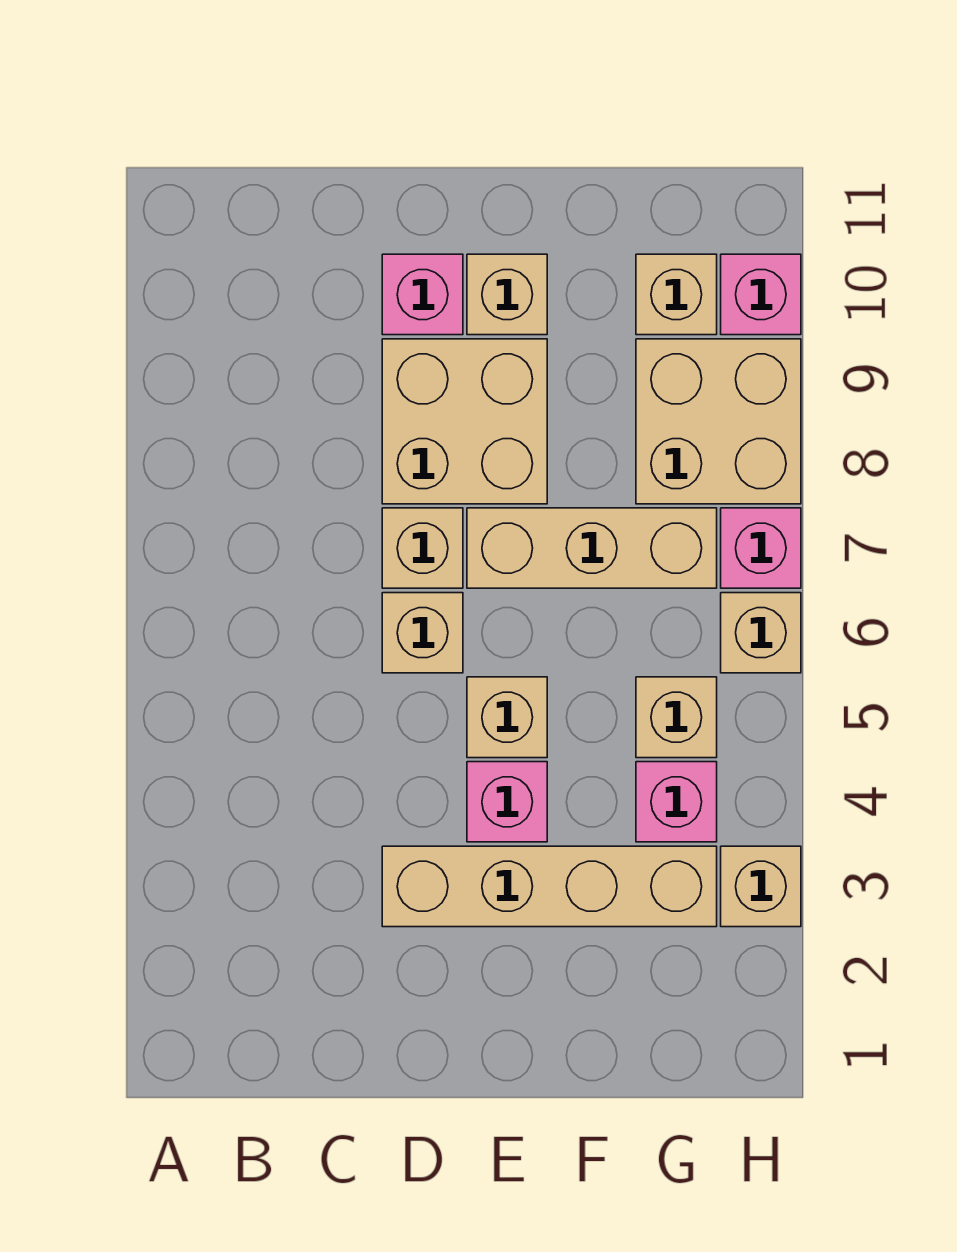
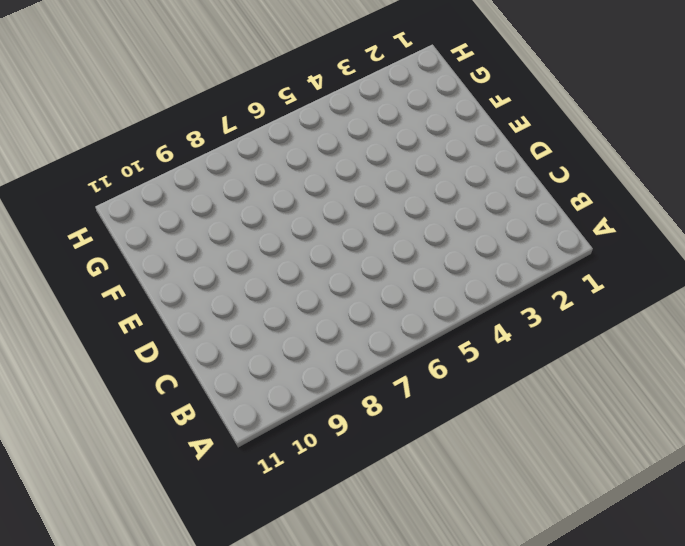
none -> tan brick D3:G3 level 1
none -> tan brick D6 level 1
none -> tan brick D7 level 1

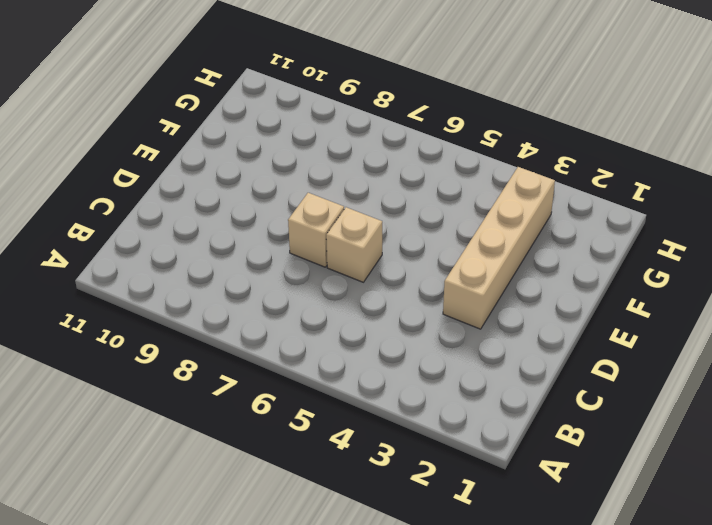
none -> tan brick D8:E9 level 1
none -> pink brick D10 level 1
none -> pink brick E4 level 1

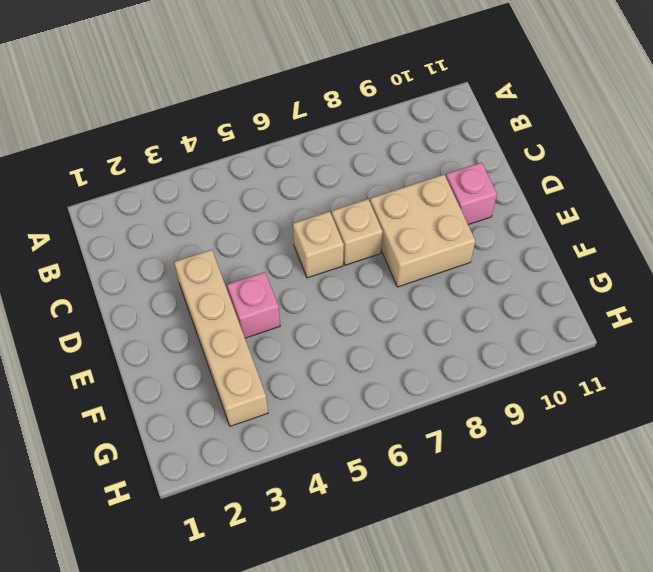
none -> tan brick E5 level 1
none -> tan brick E7:G7 level 1
none -> tan brick E10 level 1

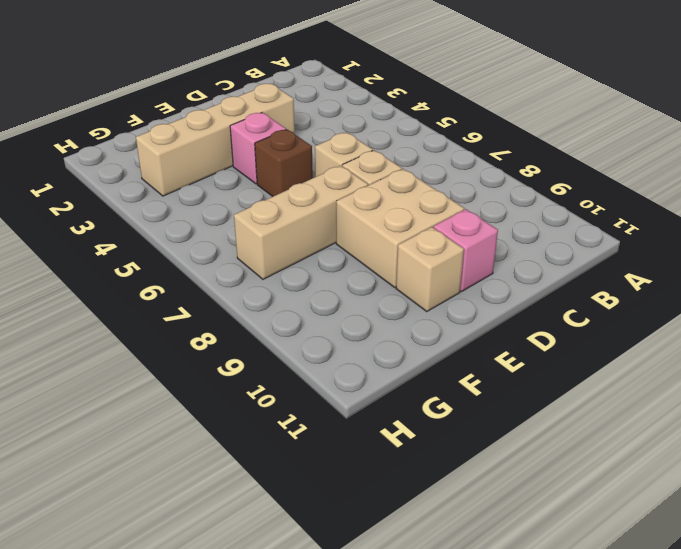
brown brick E5 level 1 -> tan brick E5 level 1
none -> pink brick G4 level 1
none -> tan brick G5 level 1
none -> tan brick G8:H9 level 1

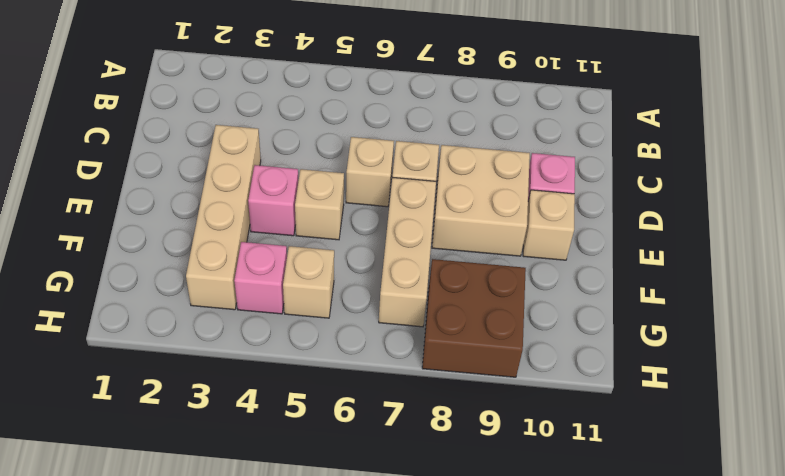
brown brick G8:H9 level 1 -> tan brick G8:H9 level 1
none -> tan brick G10 level 1
none -> tan brick H3 level 1
none -> tan brick H6 level 1

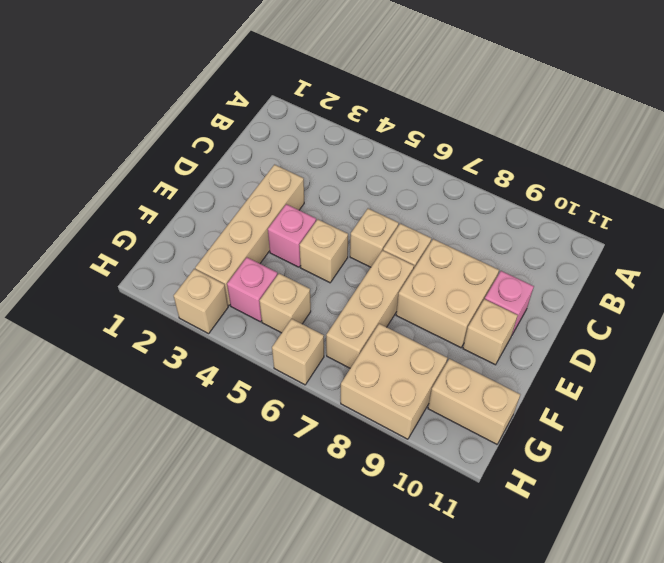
tan brick G10:G11 level 1 -> tan brick G10 level 1
none -> pink brick H7 level 1
none -> pink brick H10 level 1

